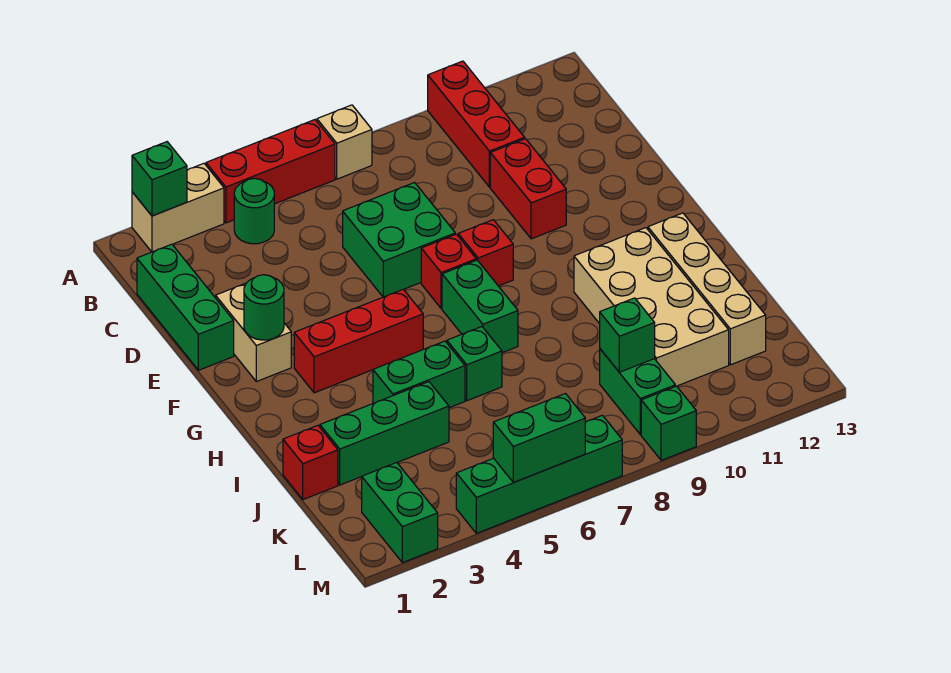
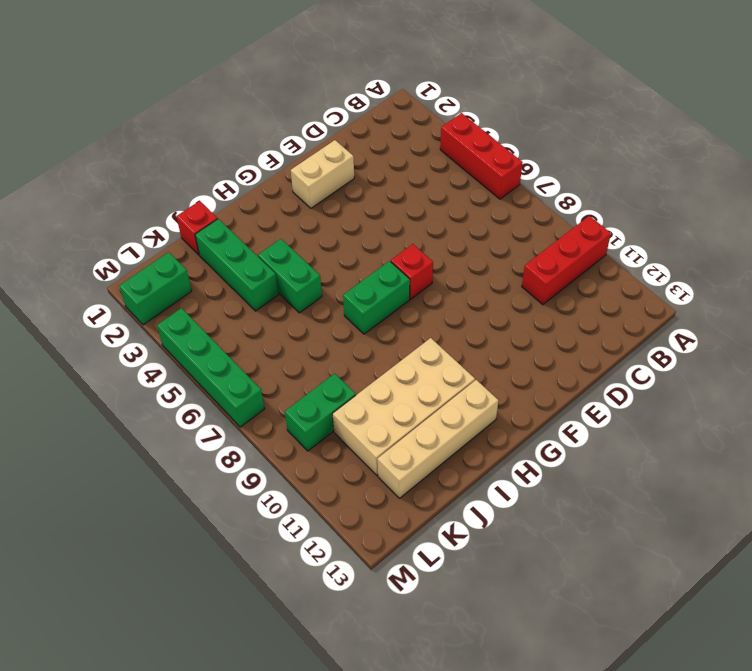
none -> tan brick A2:A3 level 1
none -> tan brick A7 level 1
none -> green round brick B4 level 1

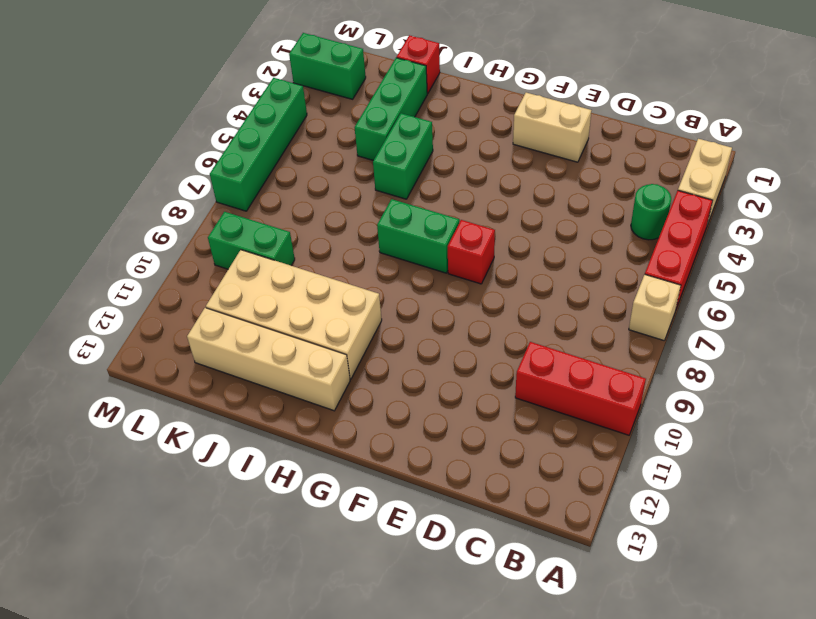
none -> green brick C1:E1 level 1
none -> green brick D6:E7 level 1
none -> red brick D10:E10 level 1

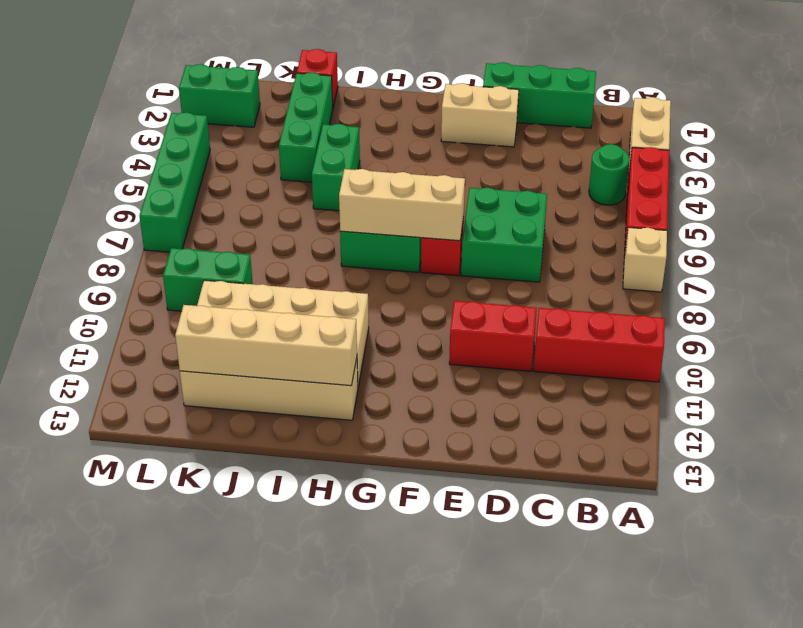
tan brick F7:H7 level 2 -> none
tan brick H12:K12 level 2 -> none
none -> red brick F8 level 1
none -> red brick G3:G5 level 1
none -> green brick I6 level 1

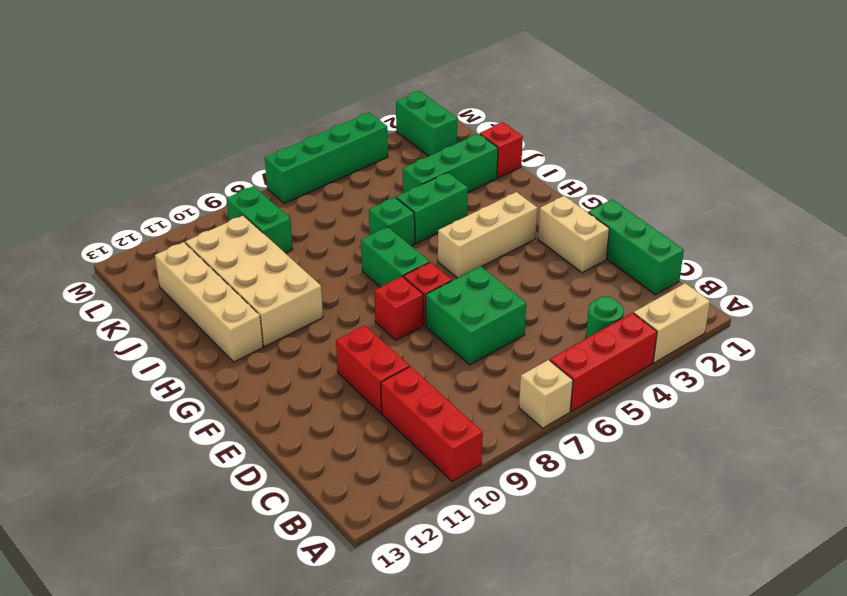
tan brick G3:G5 level 1 -> red brick G3:G5 level 1
none -> green brick M9 level 1
none -> green brick A2 level 2
none -> green round brick F2 level 2

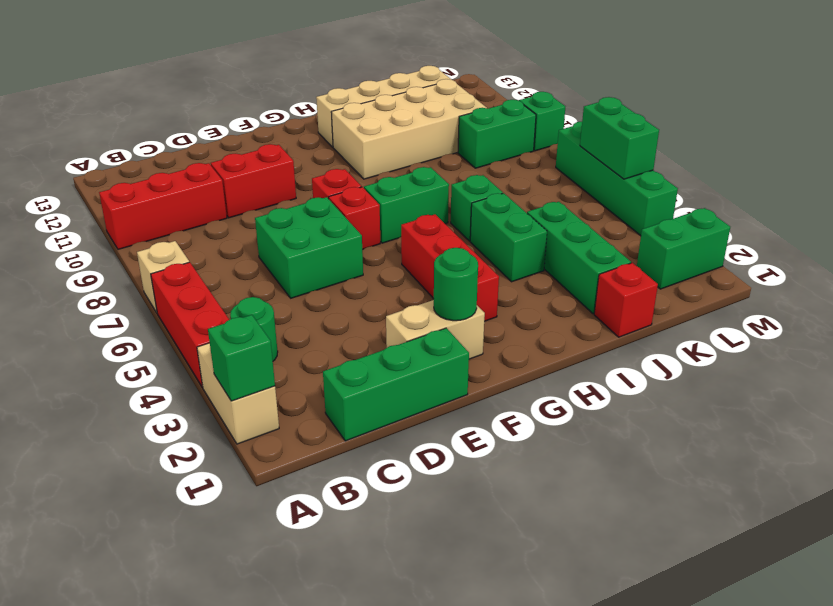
none -> green brick K9 level 2

